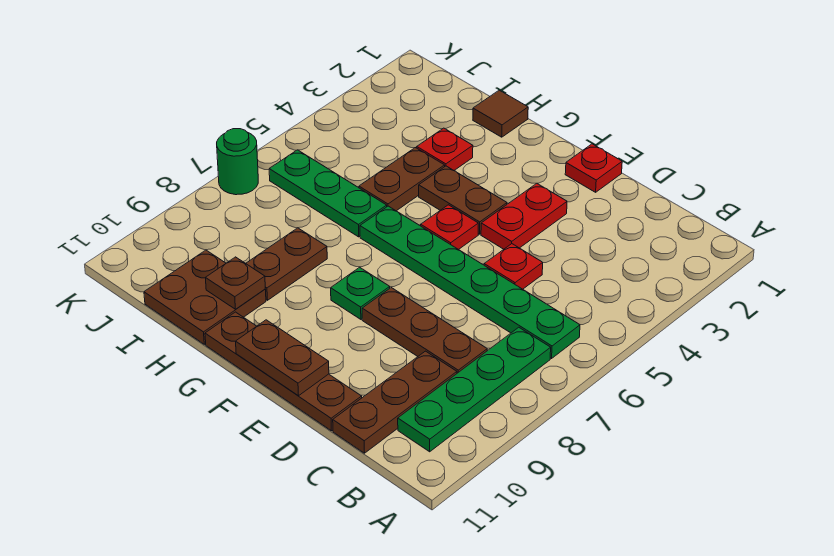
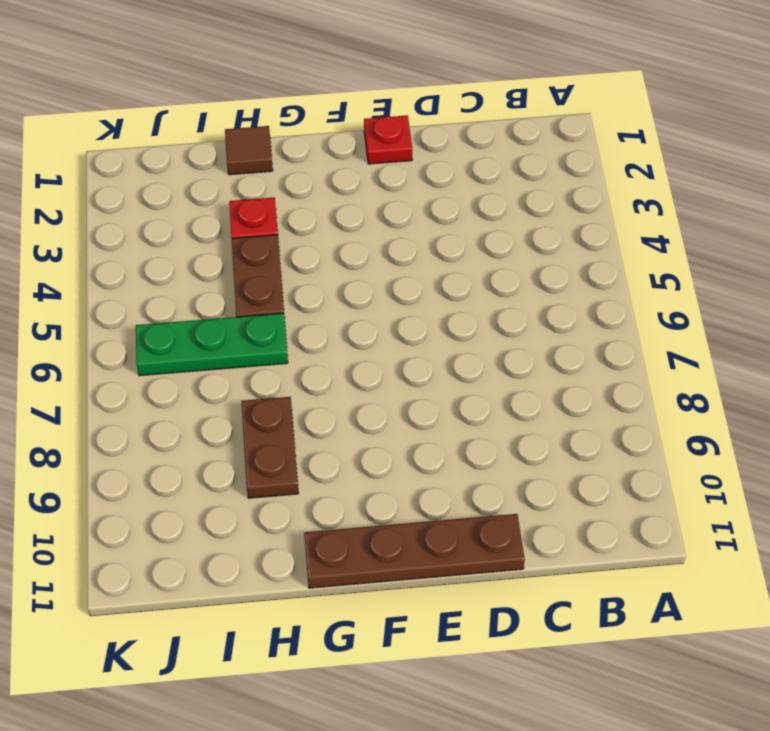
none -> green plate B6:G6 level 1
none -> green plate B7:B10 level 1
none -> brown plate C8:E8 level 1

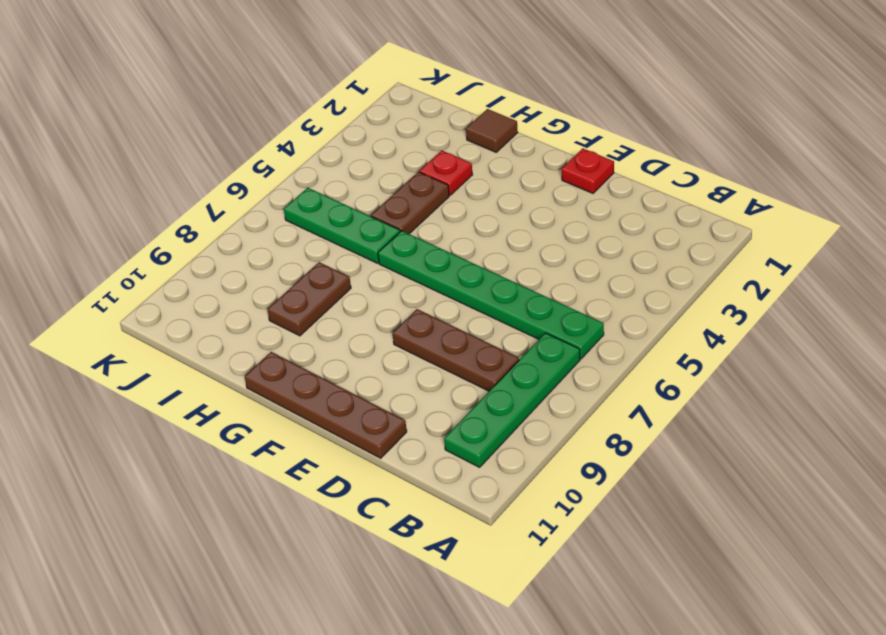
none -> brown plate C9:C11 level 1
none -> red plate D5 level 1
none -> red plate E3:E4 level 1

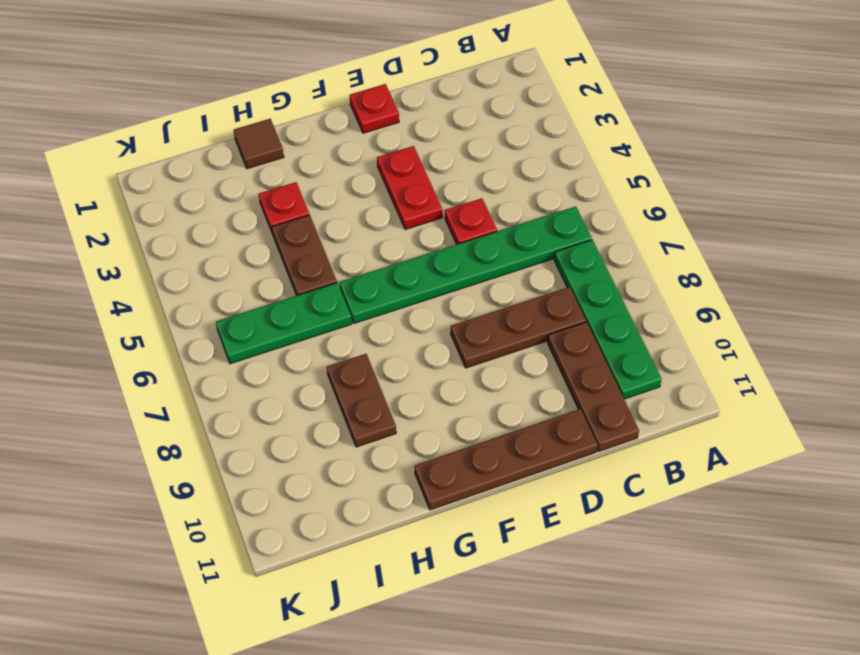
none -> brown plate F4:G4 level 1
none -> red plate F5 level 1
none -> green plate F8 level 1

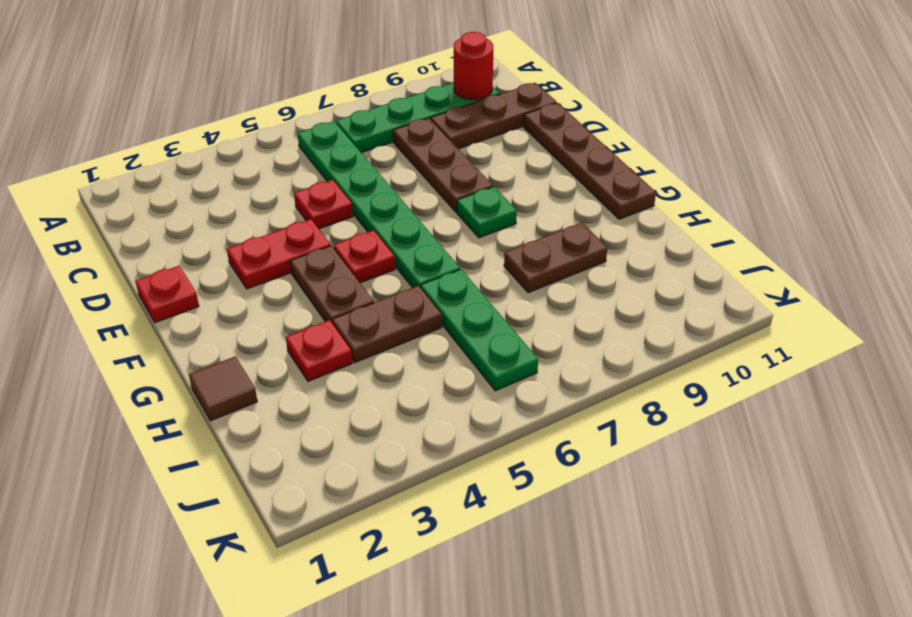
red round brick B10 level 2 -> none
none -> brown plate H10:I11 level 1
none -> green round brick K7 level 1
none -> brown plate E11:F11 level 2

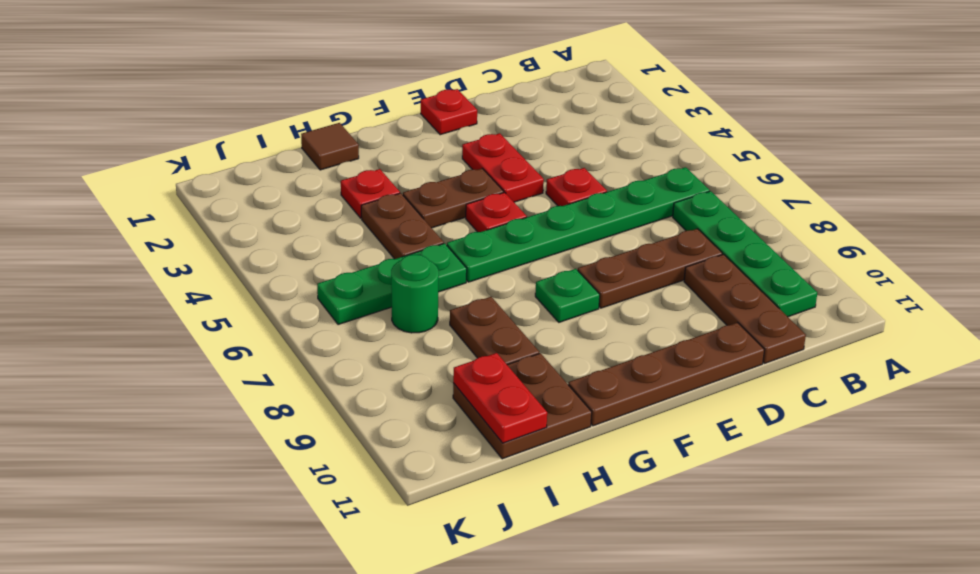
green round brick I7 level 1 -> green round brick K7 level 1
red plate I10:I11 level 2 -> none
none -> brown plate E11:F11 level 2
none -> brown plate H10 level 2

